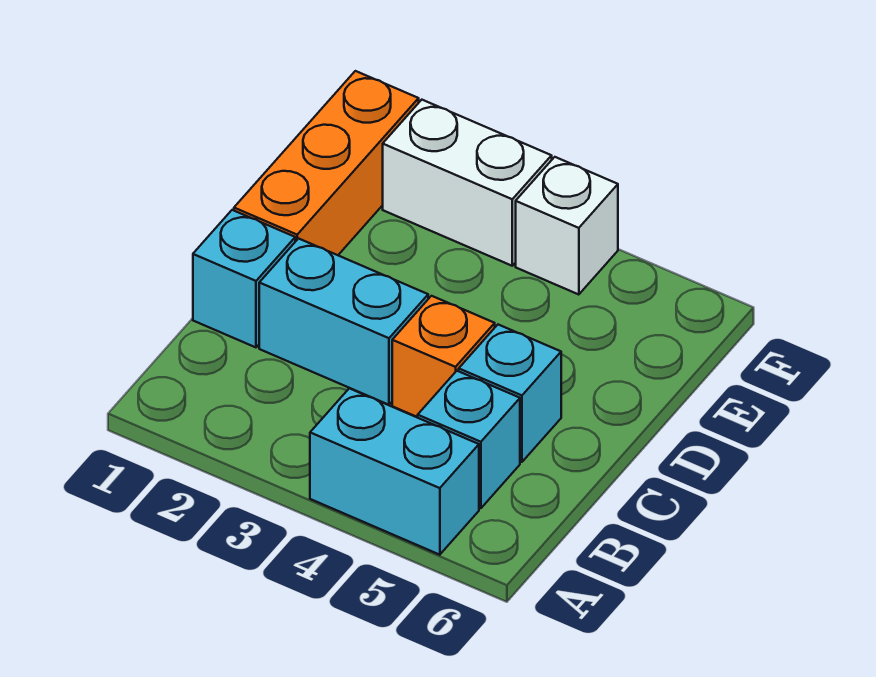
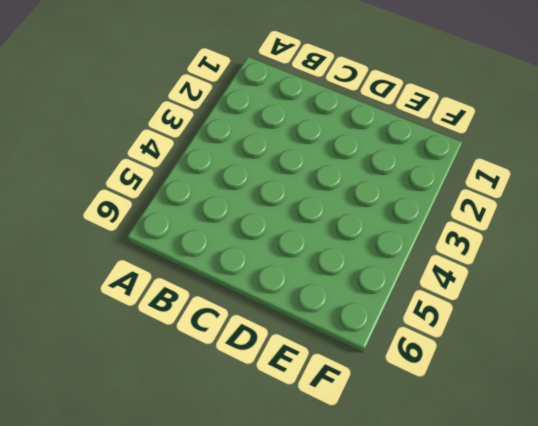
none -> cyan brick A4:A5 level 1
none -> cyan brick B5 level 1

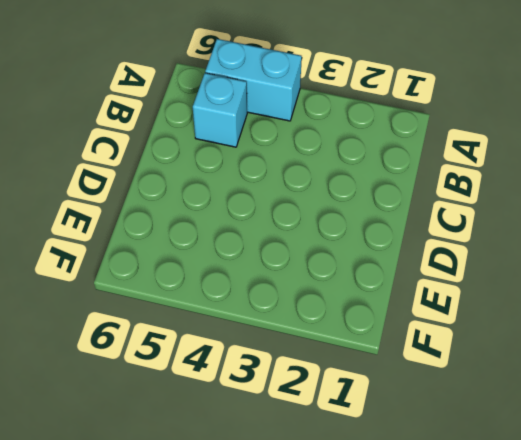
none -> cyan brick C1 level 1
none -> cyan brick C2:C3 level 1

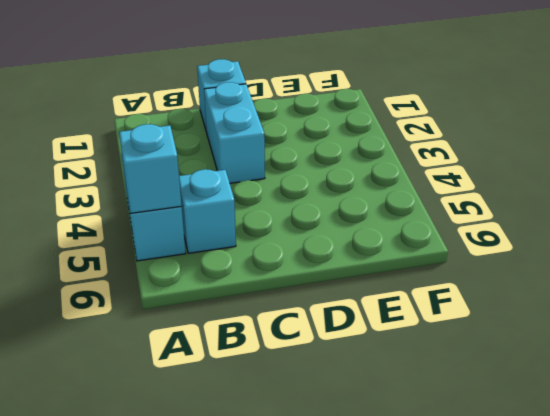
cyan brick A5 level 2 -> cyan brick C5 level 1
none -> orange brick C4 level 1
none -> orange brick D1:F1 level 1

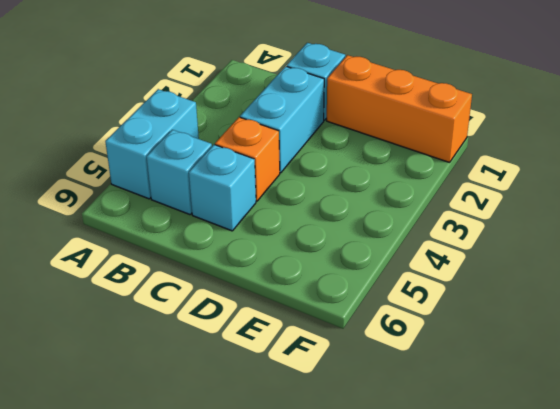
none -> white brick F2:F3 level 1
none -> white brick F4 level 1

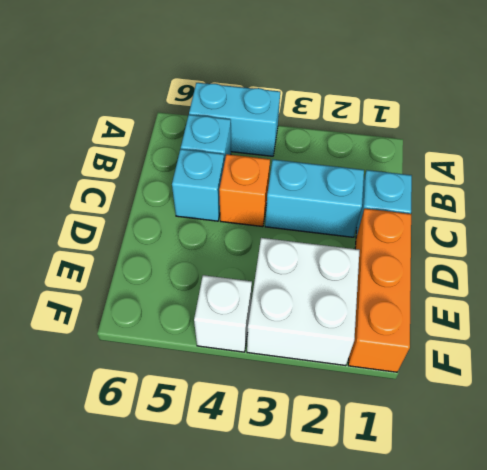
white brick E2:F3 level 1 -> white brick F2:F3 level 1

